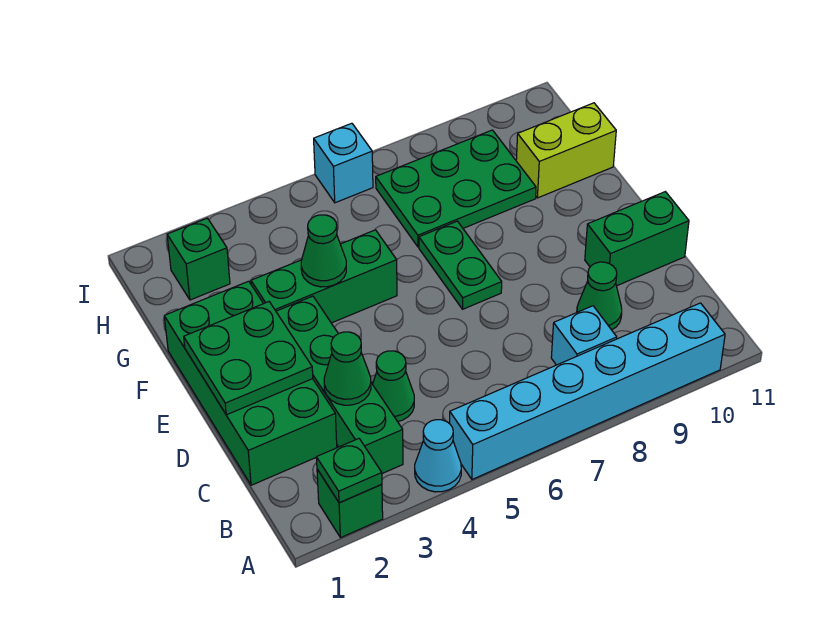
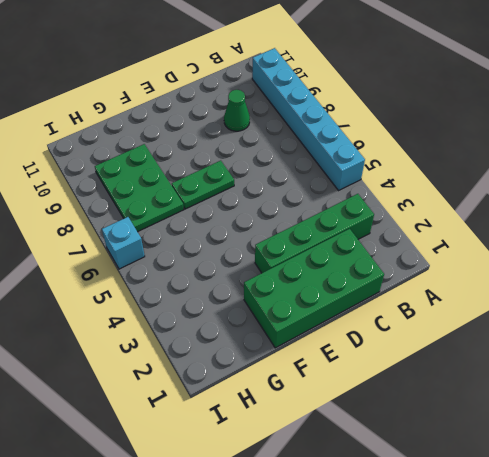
none -> green brick A2 level 1
none -> cyan cone A4 level 1
none -> cyan brick B8 level 1

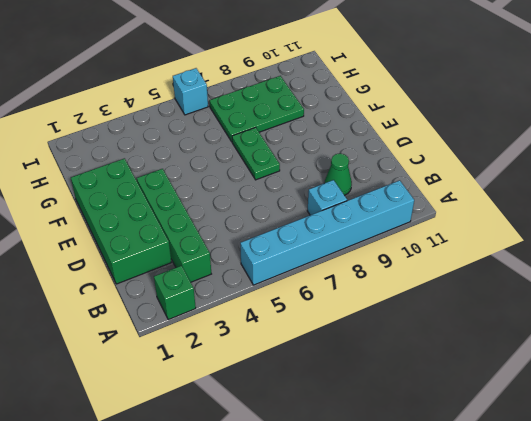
none -> cyan cone A4 level 1
none -> green cone C4 level 1
none -> green brick D10:D11 level 1

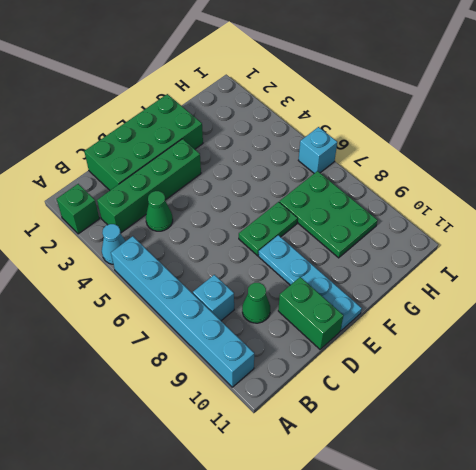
cyan plate E8:E11 level 1 -> none
none -> green brick F3:F5 level 1
none -> lime brick G10:G11 level 1
none -> green brick H2 level 1

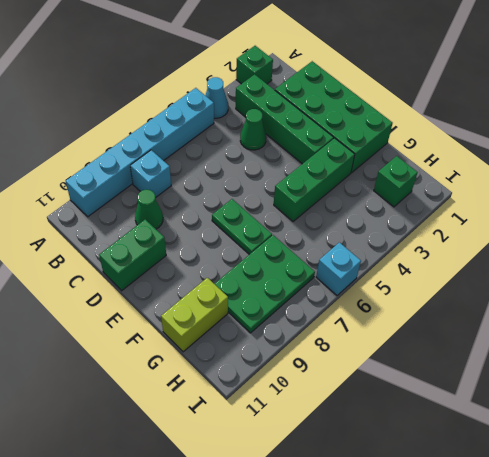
none -> green plate A2 level 2
none -> green cone C3 level 2
none -> green plate D1:E2 level 2

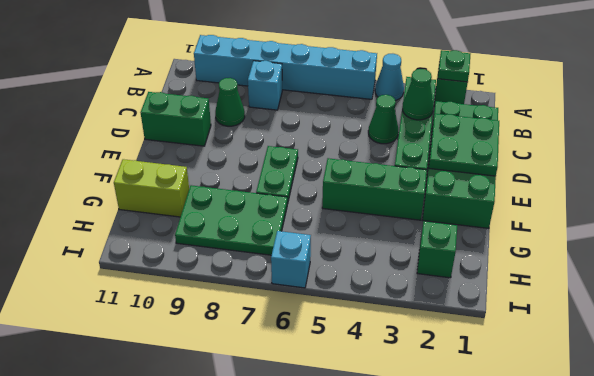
none -> green cone F4 level 2

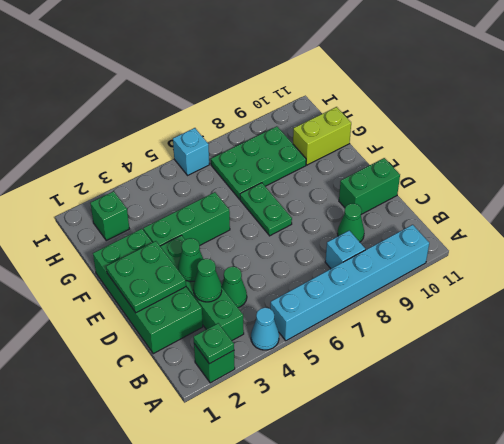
green cone D3 level 2 -> green cone F4 level 2

